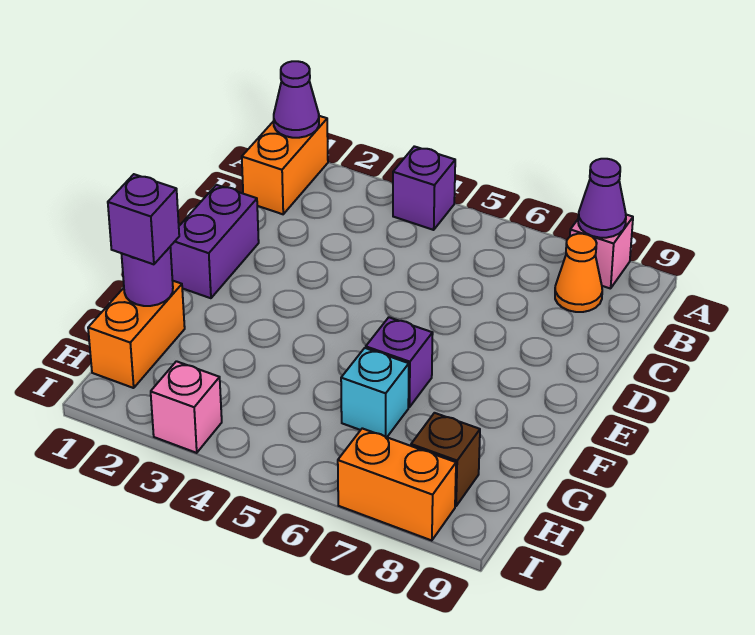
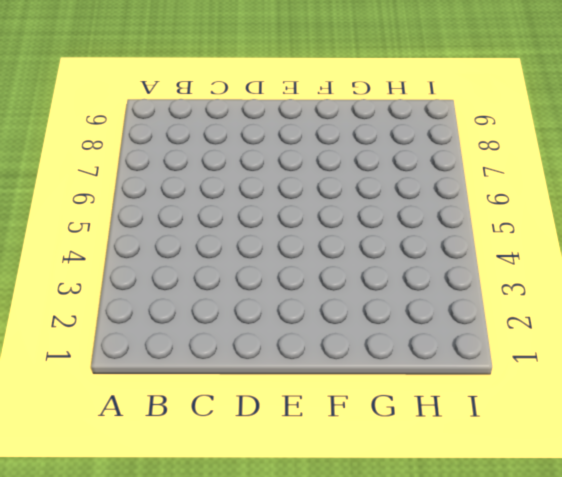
none -> orange brick A1:B1 level 1
none -> purple brick A4 level 1
none -> pink brick A8 level 1

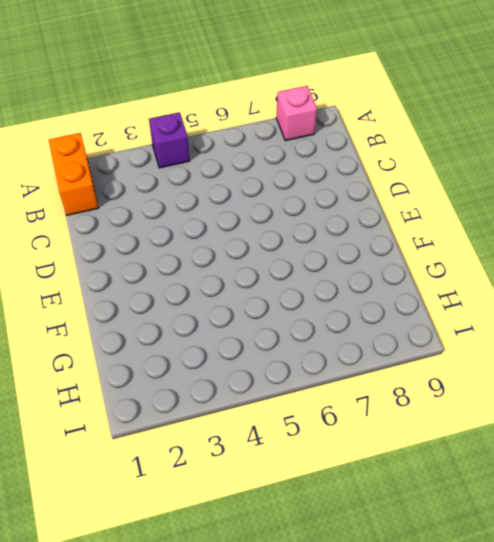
none -> orange cone B8 level 1
none -> purple brick D1:E1 level 1
none -> purple brick F6 level 1

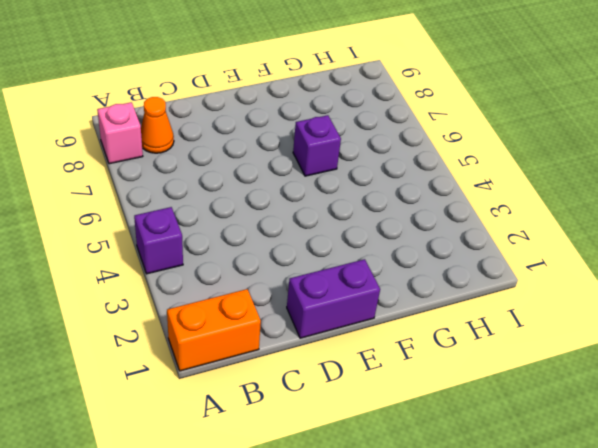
none -> orange brick G1:H1 level 1
none -> cyan brick G6 level 1
none -> brown brick H8 level 1

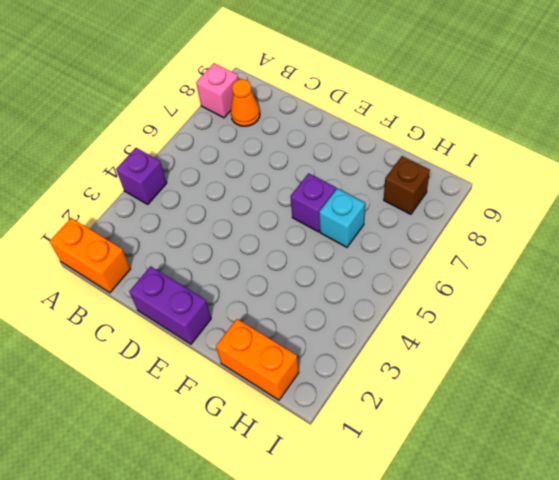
none -> pink brick I3 level 1
none -> orange brick I7:I8 level 1
none -> purple cone A1 level 2

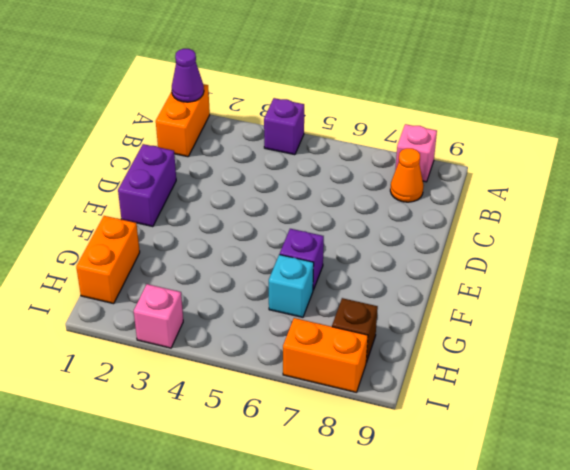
none -> purple cone A8 level 2
none -> purple round brick G1 level 2
none -> purple brick G1 level 3

